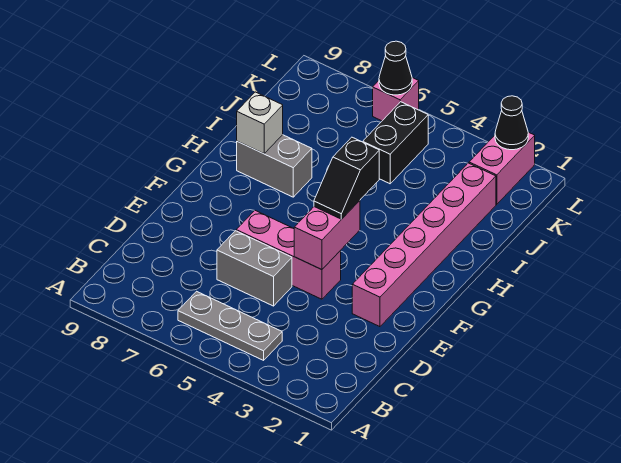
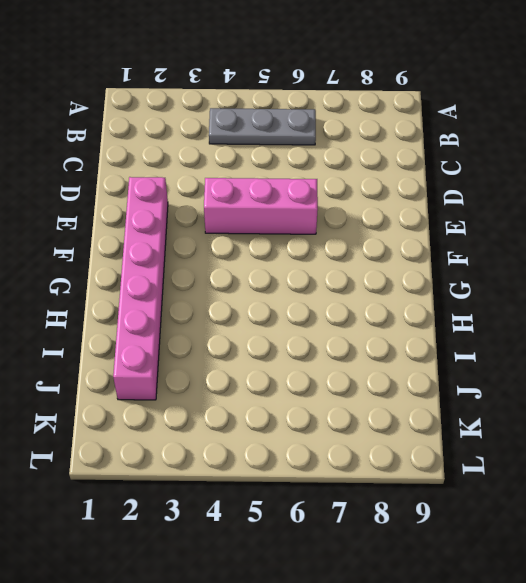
none -> grey brick D5:D6 level 1
none -> grey brick H7:H8 level 1
none -> black brick J5:K5 level 1

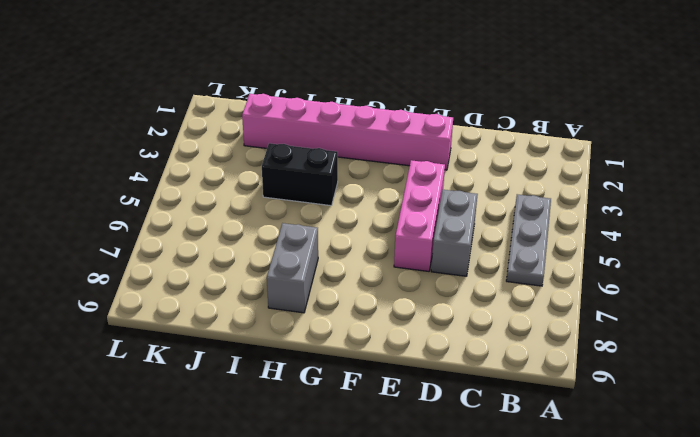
black brick H4:I4 level 1 -> black brick J5:K5 level 1
none -> pink brick K2:L2 level 1
none -> pink brick L6 level 1
none -> pink brick E4:F4 level 2

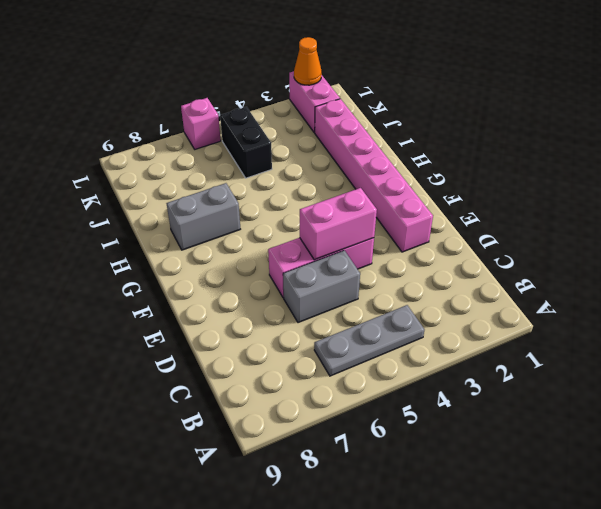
pink brick E4:E5 level 2 -> pink brick E4:F4 level 2
orange cone L2 level 2 -> black cone L2 level 2
none -> white brick H8 level 2
none -> black cone L6 level 2
none -> black slope F4:G4 level 3 top G

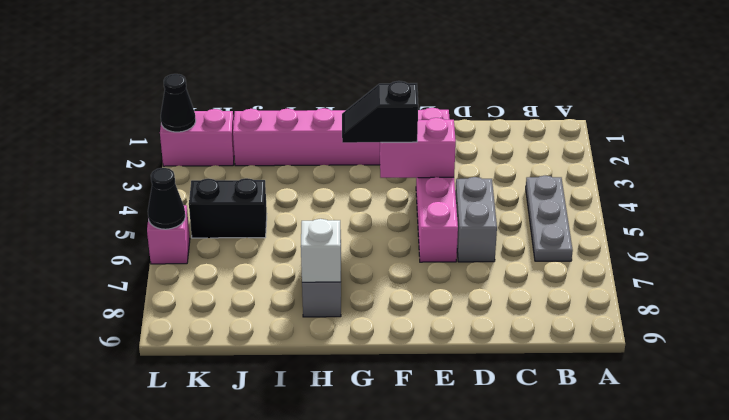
black slope F4:G4 level 3 top F -> black slope F4:G4 level 3 top G

